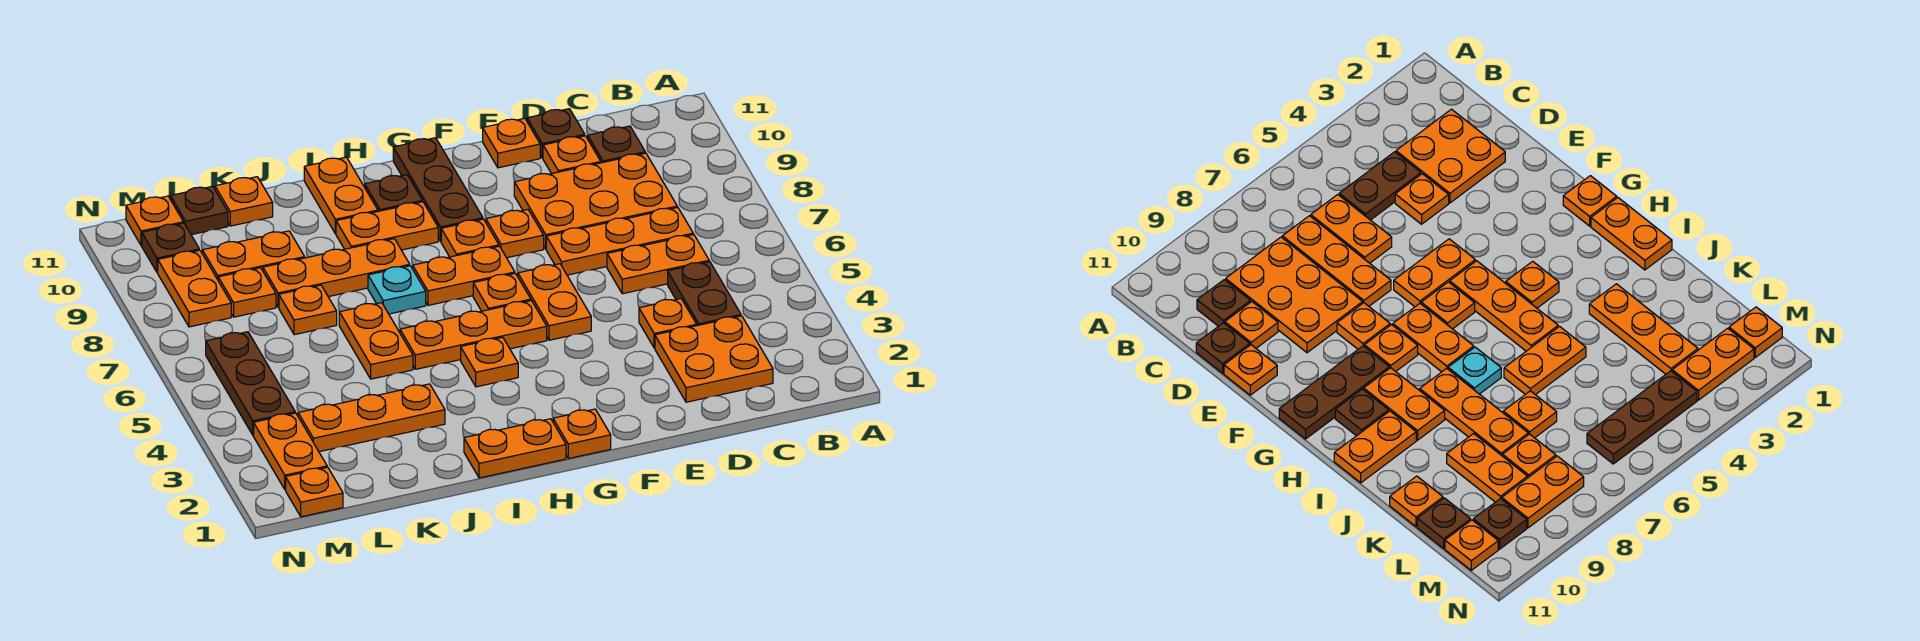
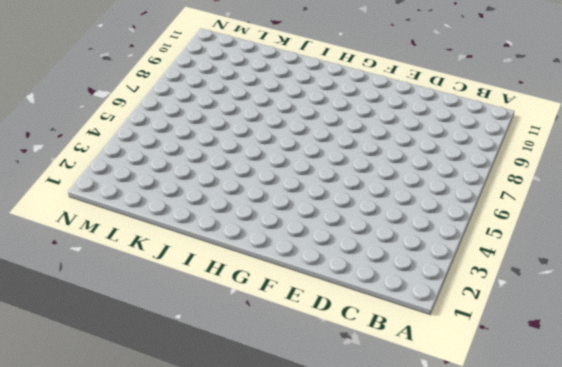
none -> orange plate C2:D3 level 1
none -> brown plate C4:C5 level 1
none -> orange plate C6:D6 level 1
none -> orange plate C7:E7 level 1

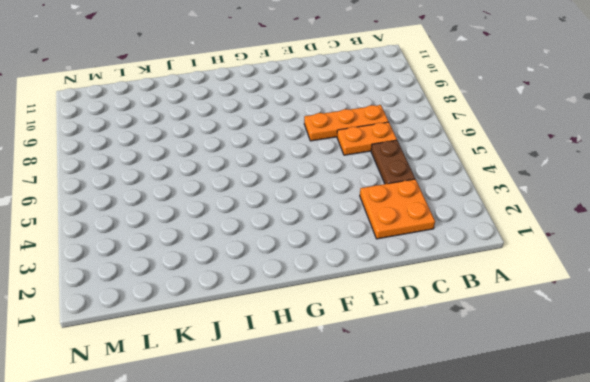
none -> orange plate C8:E9 level 1
none -> brown plate C10 level 1
none -> orange plate D4 level 1
none -> orange plate D10 level 1

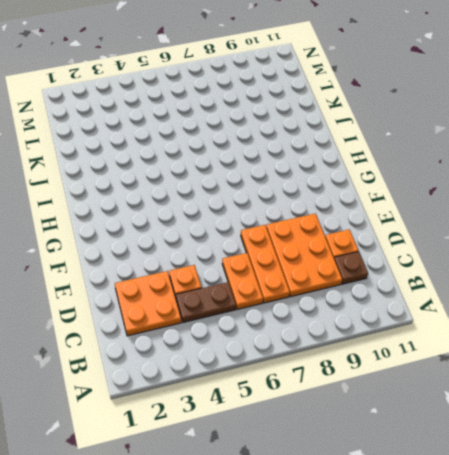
none -> brown plate D11 level 1
none -> orange plate E11 level 1
none -> orange plate F5:F6 level 1
none -> orange plate F8 level 1

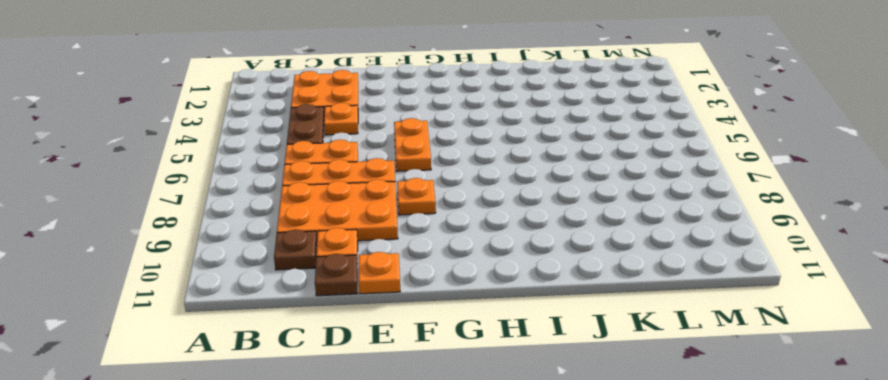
none -> orange plate G1 level 1
none -> orange plate G5:I5 level 1
none -> orange plate G6 level 1
none -> orange plate G7:H7 level 1

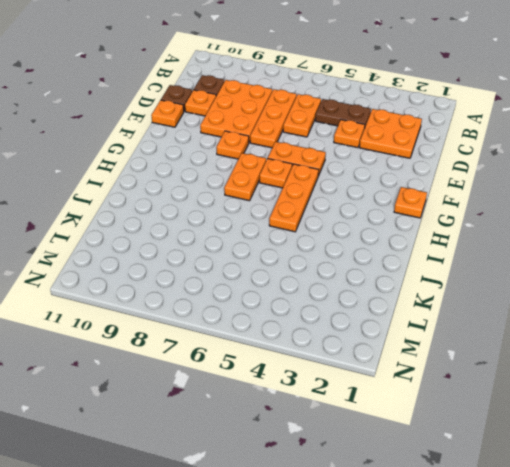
none -> orange plate G8 level 1
none -> brown plate G9:G11 level 1
none -> orange plate H1:I1 level 1
none -> orange plate H4 level 1

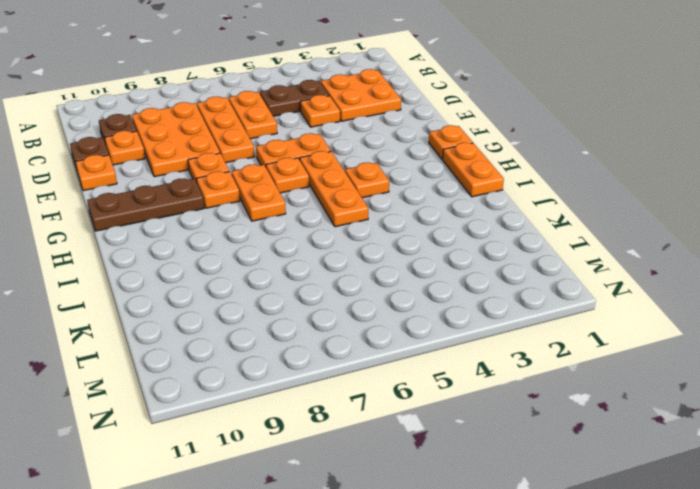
none -> orange plate H9:I9 level 1
none -> brown plate H10 level 1
none -> cyan plate I7 level 1
none -> orange plate I8:K8 level 1

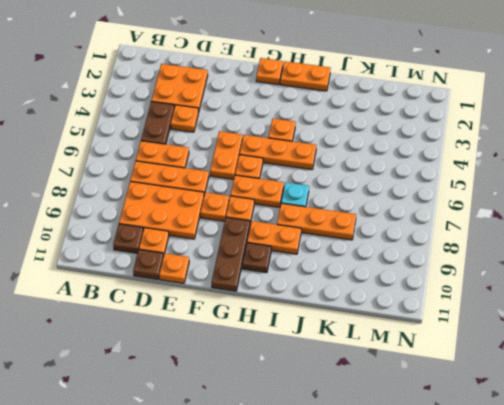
none -> orange plate I10:I11 level 1
none -> orange plate J3:L3 level 1
none -> orange plate J5:J6 level 1
none -> orange plate K7 level 1

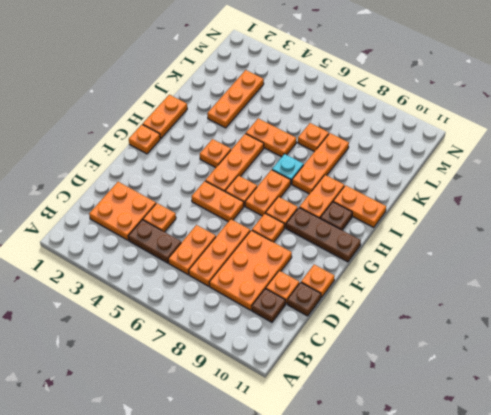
none -> orange plate K9:L9 level 1
none -> orange plate K11 level 1
none -> orange plate L8 level 1
none -> brown plate L11 level 1

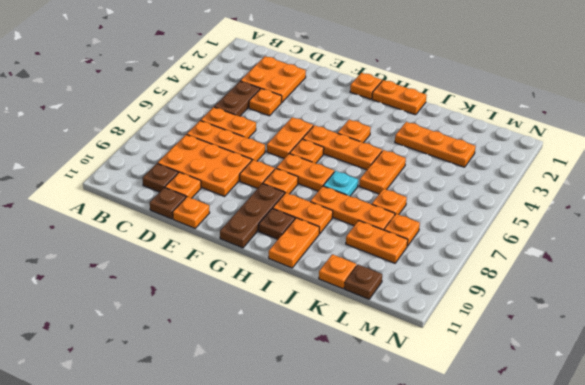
none -> orange plate M1 level 1
none -> orange plate M2:M3 level 1
none -> brown plate M4:M6 level 1
none -> orange plate M8:M9 level 1

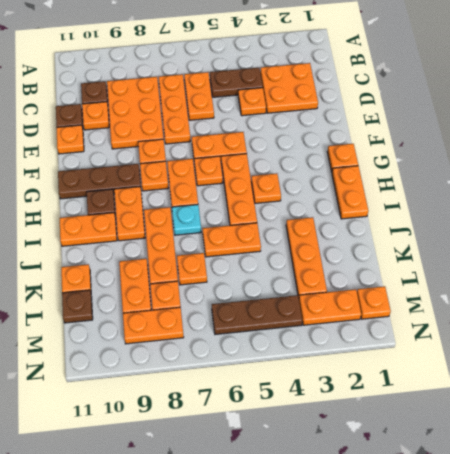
none -> brown plate M10 level 1
none -> orange plate M11 level 1

